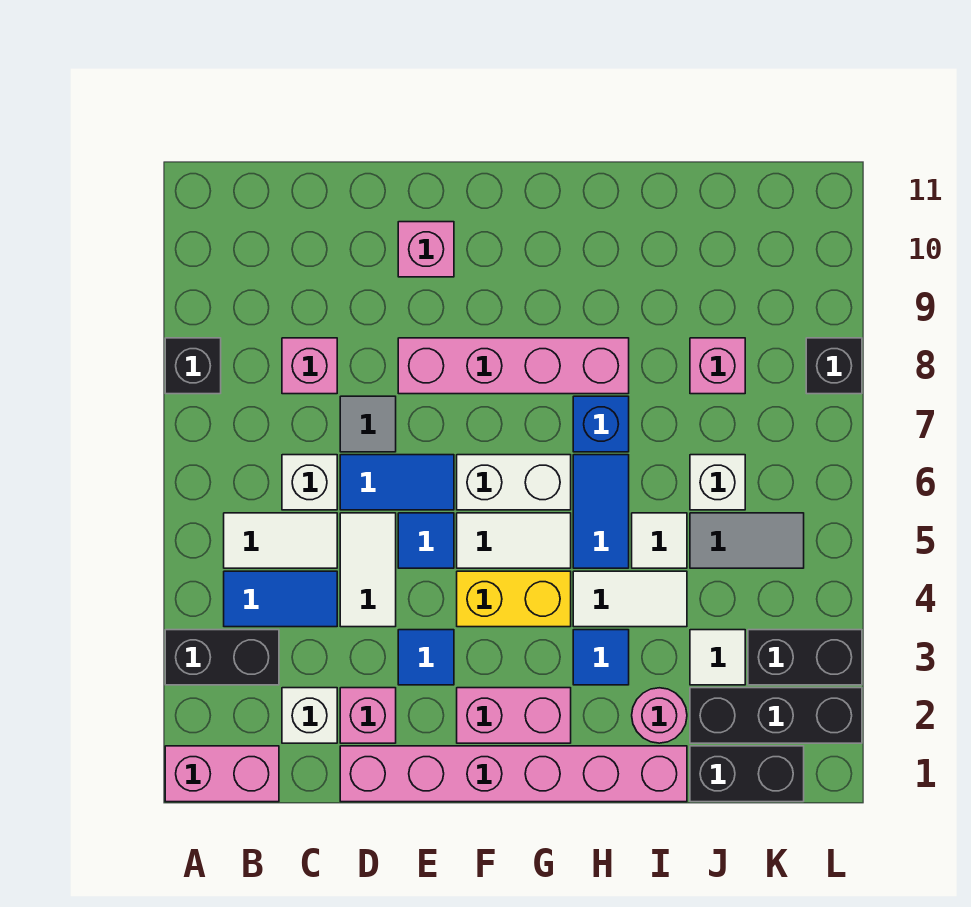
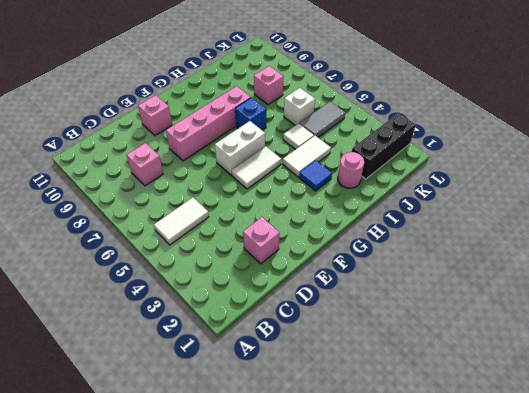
none -> pink brick A1:B1 level 1
none -> black brick A3:B3 level 1
none -> black brick A8 level 1
none -> blue tile B4:C4 level 1

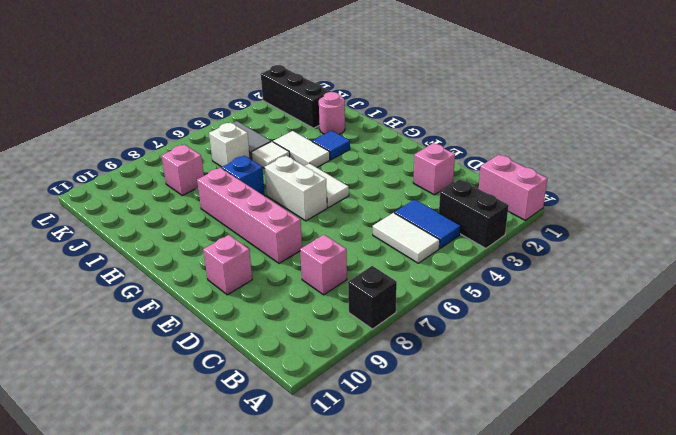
none -> white brick C2 level 1
none -> white brick C6 level 1
none -> pink brick D1:I1 level 1
none -> white tile D4:D5 level 1

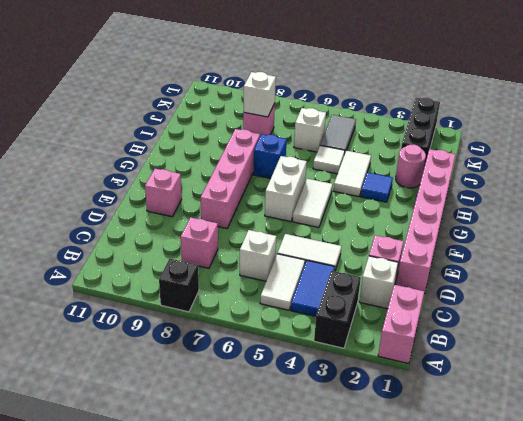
white brick J8 level 2 -> none
none -> blue tile D6:E6 level 1
none -> grey tile D7 level 1
none -> blue tile E3 level 1
none -> blue tile E5 level 1

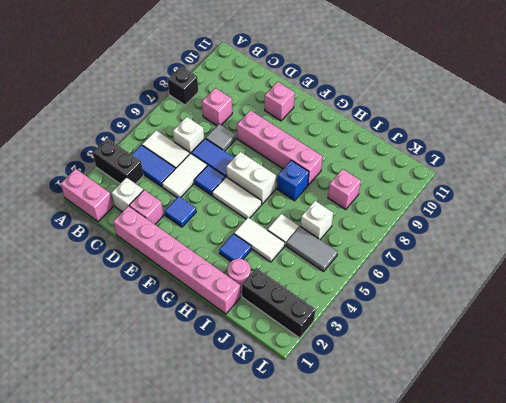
none -> pink brick F2:G2 level 1
none -> yellow brick F4:G4 level 1
none -> blue tile H5:H6 level 1
none -> black brick J1:K1 level 1

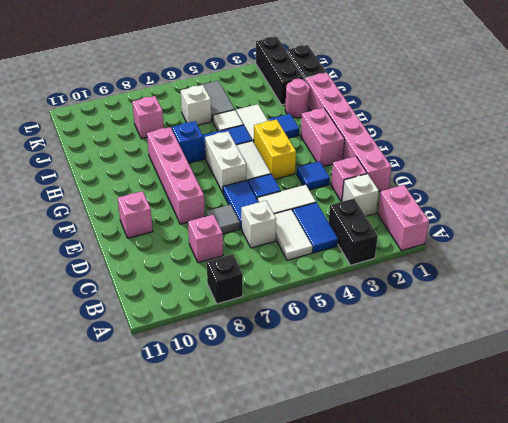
none -> white tile J3 level 1
none -> black brick K3:L3 level 1
none -> black brick L8 level 1

